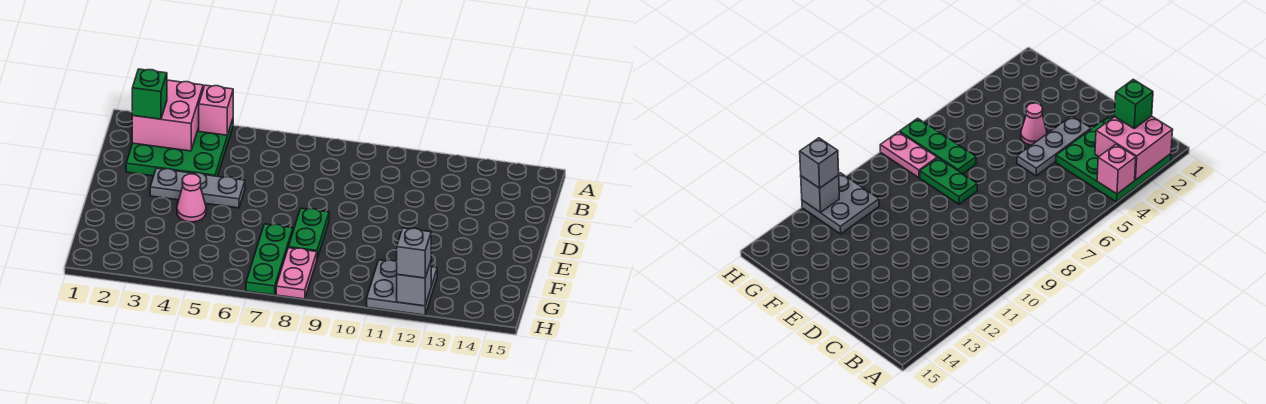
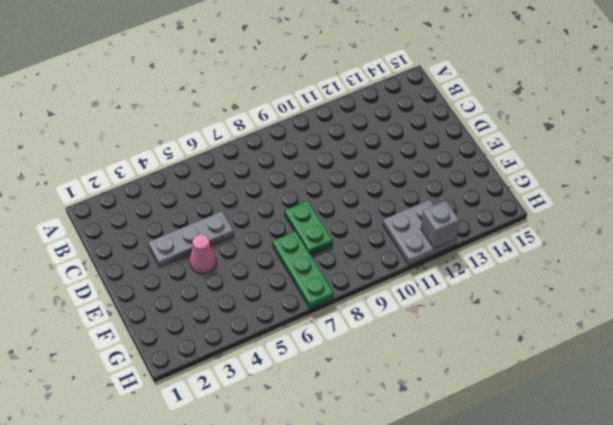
none -> green plate A2:C4 level 1
none -> pink plate G8:H8 level 1
none -> pink brick A2:B3 level 2

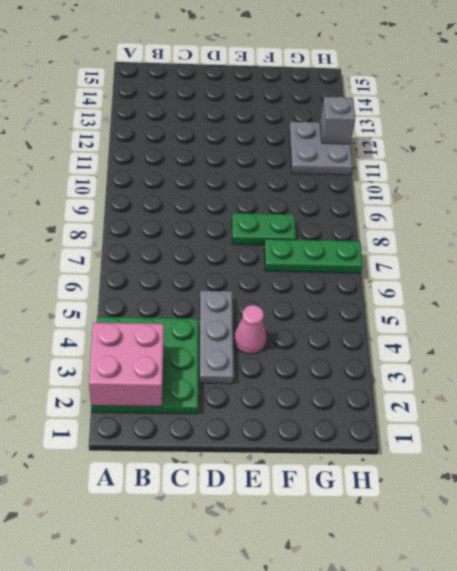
none -> pink plate G8:H8 level 1
none -> pink brick A4 level 2
none -> green brick B2 level 3

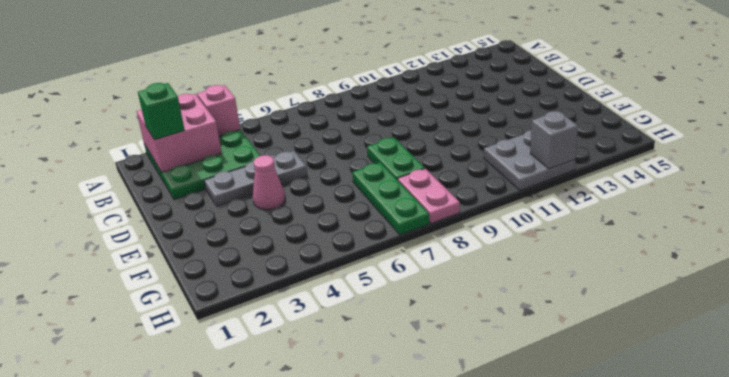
none -> grey brick H12 level 3

